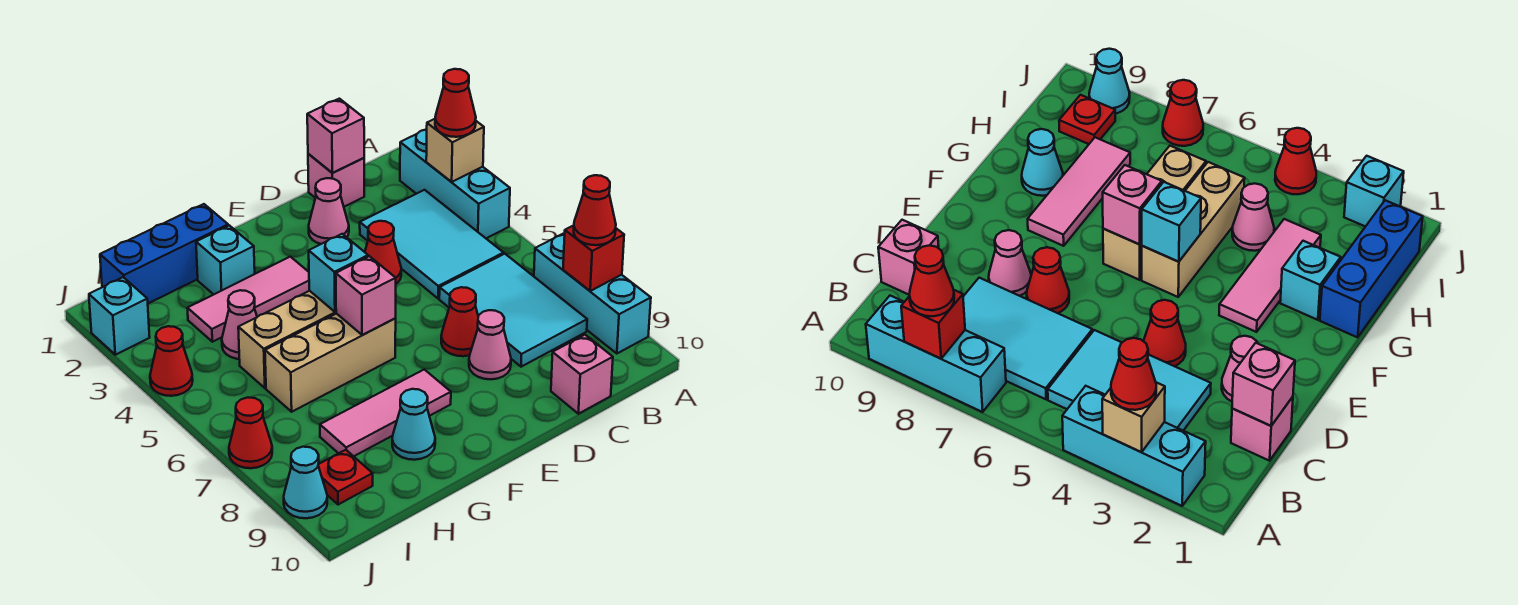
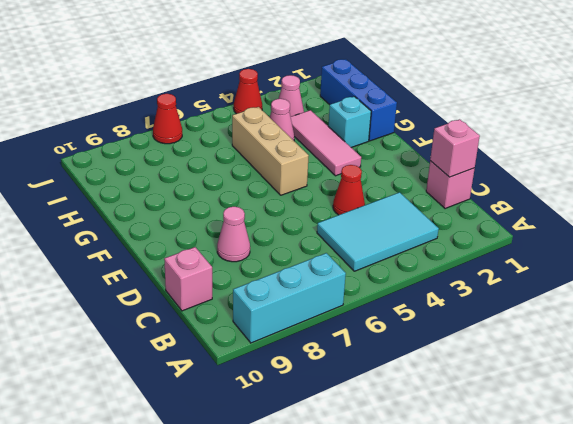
pink cone I3 level 1 -> pink cone D2 level 1
none -> cyan brick A2:A4 level 1
none -> cyan tile B6:C8 level 1
none -> red cone D7 level 1
none -> tan brick F6:H6 level 1

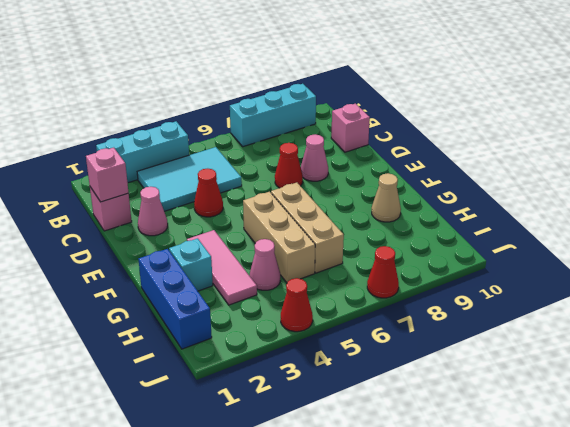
tan cone G9 level 1 -> cyan cone G9 level 1
none -> cyan tile B6:C8 level 1
none -> pink tile F8:H8 level 1
none -> red plate I9 level 1
none -> cyan brick J2 level 1

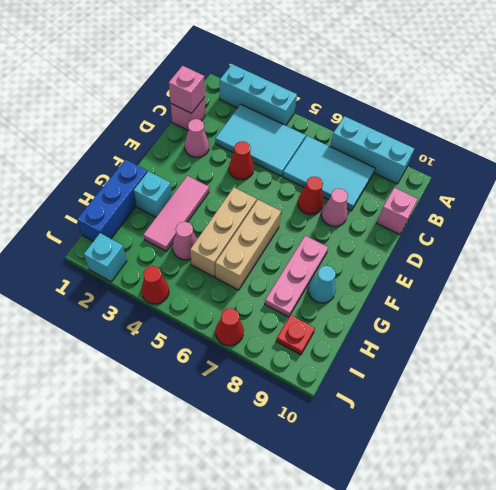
pink plate F8:H8 level 1 -> pink tile F8:H8 level 1
none -> cyan cone J9 level 1
none -> tan brick A3 level 2
none -> red brick A8 level 2
none -> cyan brick F5 level 2

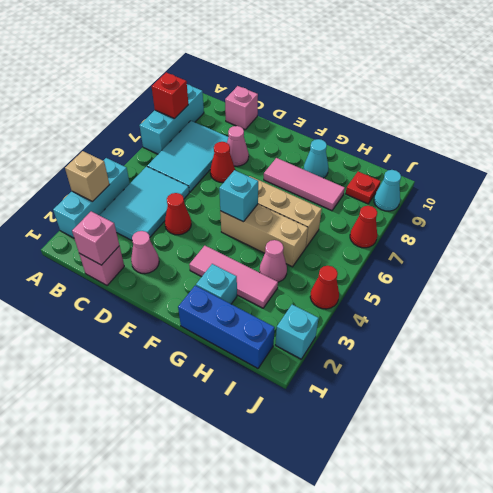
none -> pink brick F6 level 2
none -> red cone A3 level 3
none -> red cone A8 level 3

